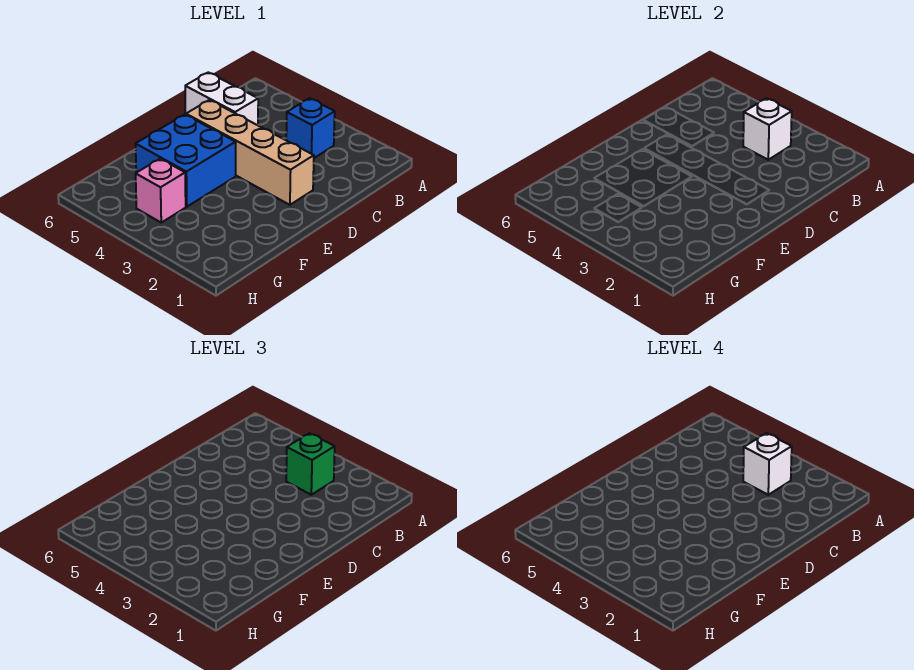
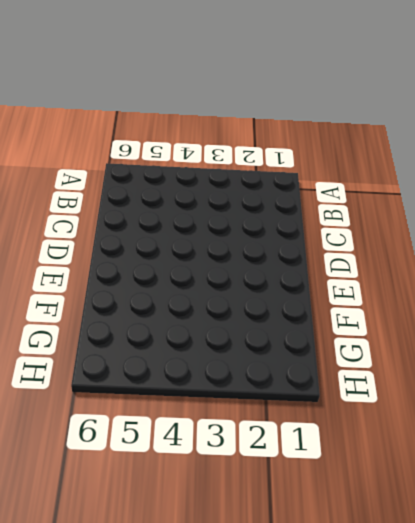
none -> blue brick B3 level 1
none -> white brick C5:C6 level 1

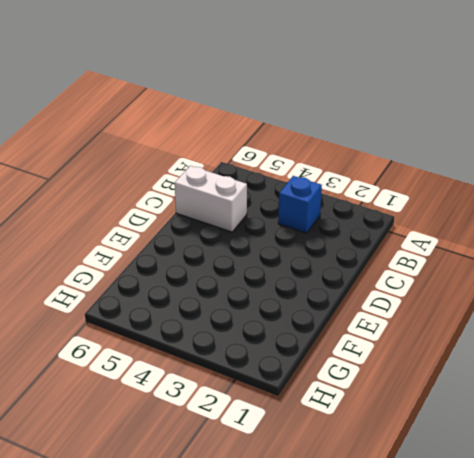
none -> tan brick D2:D5 level 1
none -> blue brick E4:F5 level 1

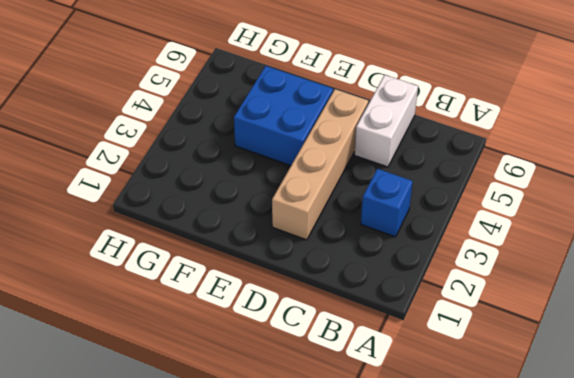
none -> pink brick G4 level 1
none -> white brick B3 level 2

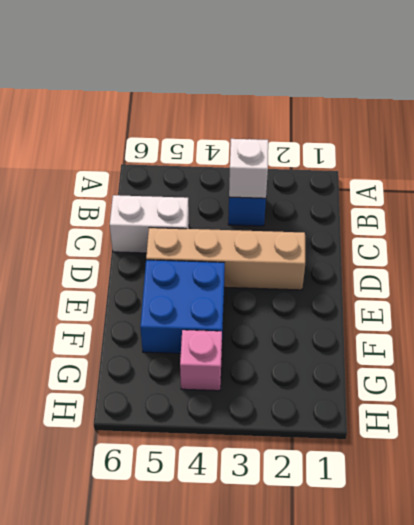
none -> green brick B3 level 3
none -> white brick B3 level 4

